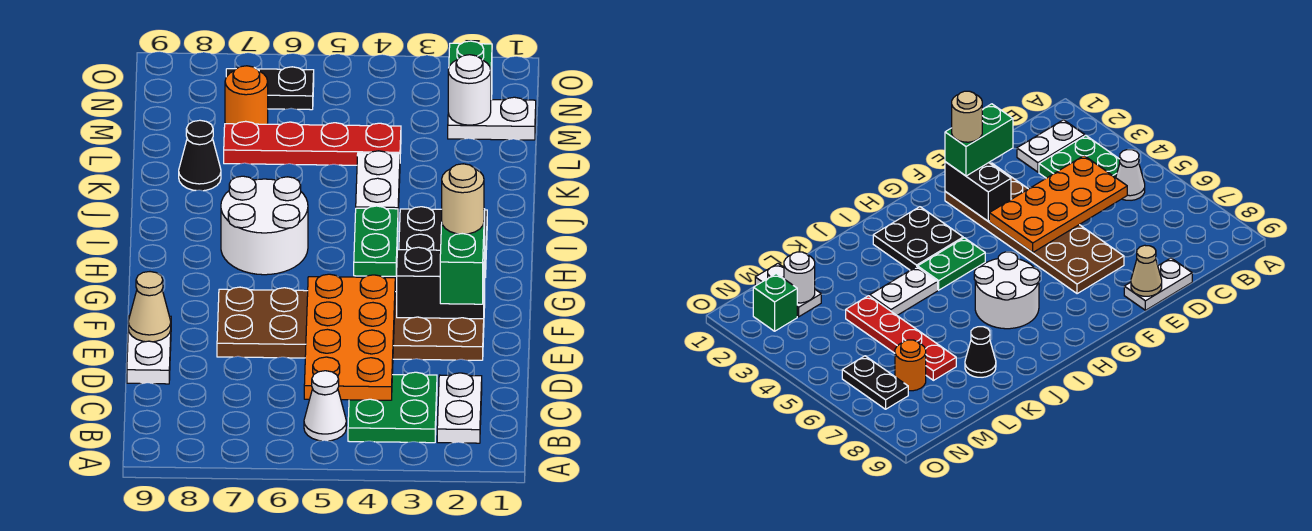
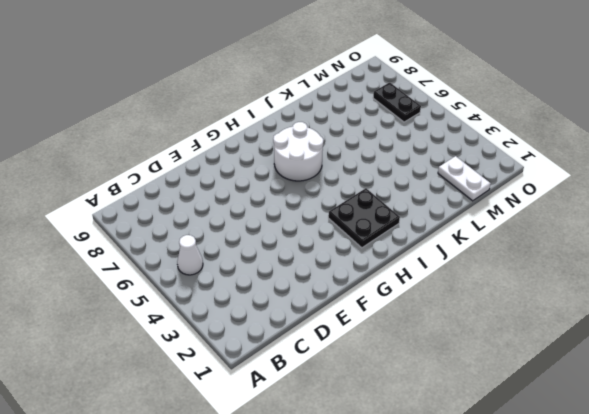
none -> white plate B2:C2 level 1
none -> green plate B3:C4 level 1
none -> white plate D9:E9 level 1

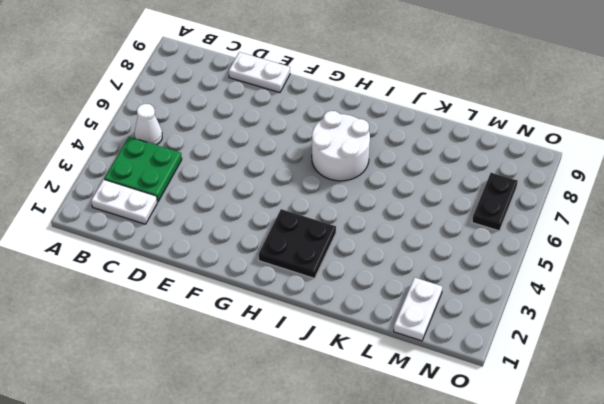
none -> brown plate E2:F7 level 1
none -> green plate H4:I4 level 1
none -> white plate J4:K4 level 1

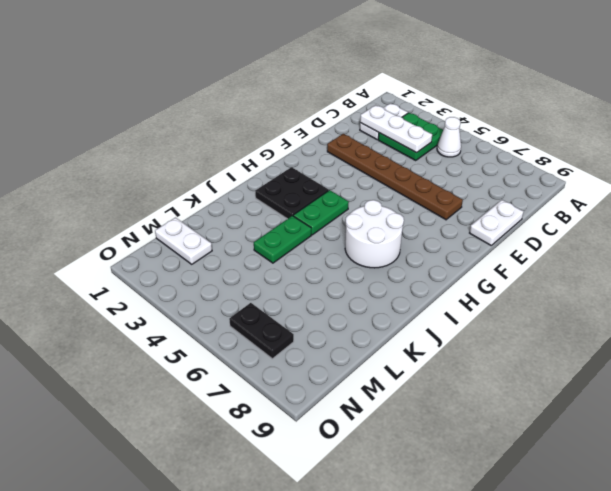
white plate C2:C4 level 2 -> orange plate C4:F5 level 2
brown plate E2:E7 level 1 -> brown plate E2:F7 level 1
green plate J4:K4 level 1 -> white plate J4:K4 level 1
none -> black cone K8 level 1
none -> red plate L4:L7 level 1
none -> orange round brick M7 level 1

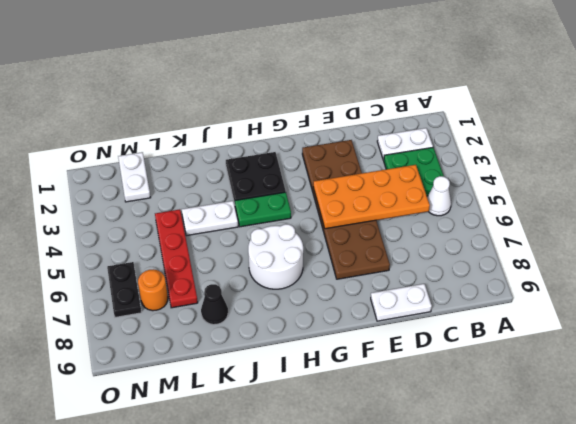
none -> green brick N2 level 1
none -> tan cone E9 level 2
none -> black brick F2:F3 level 2

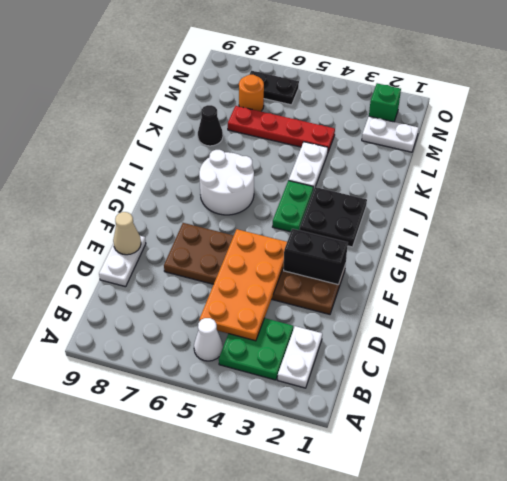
none -> white round brick M2 level 2
none -> green brick E2:F2 level 3
none -> tan round brick F2 level 4

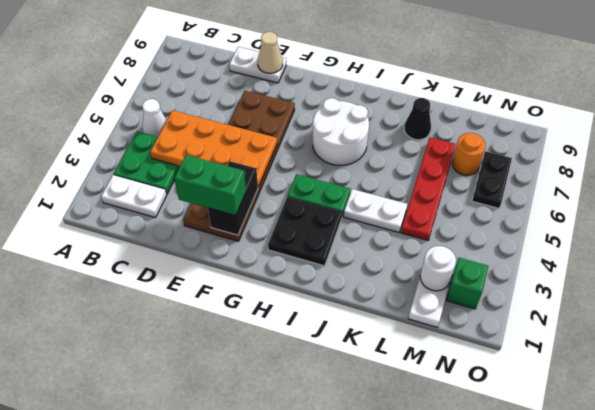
none -> tan round brick F2 level 4

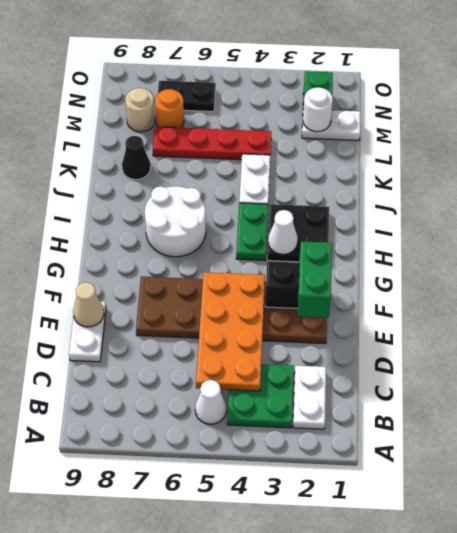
white cone H3 level 2 -> none
tan round brick M8 level 1 -> tan round brick F2 level 4

